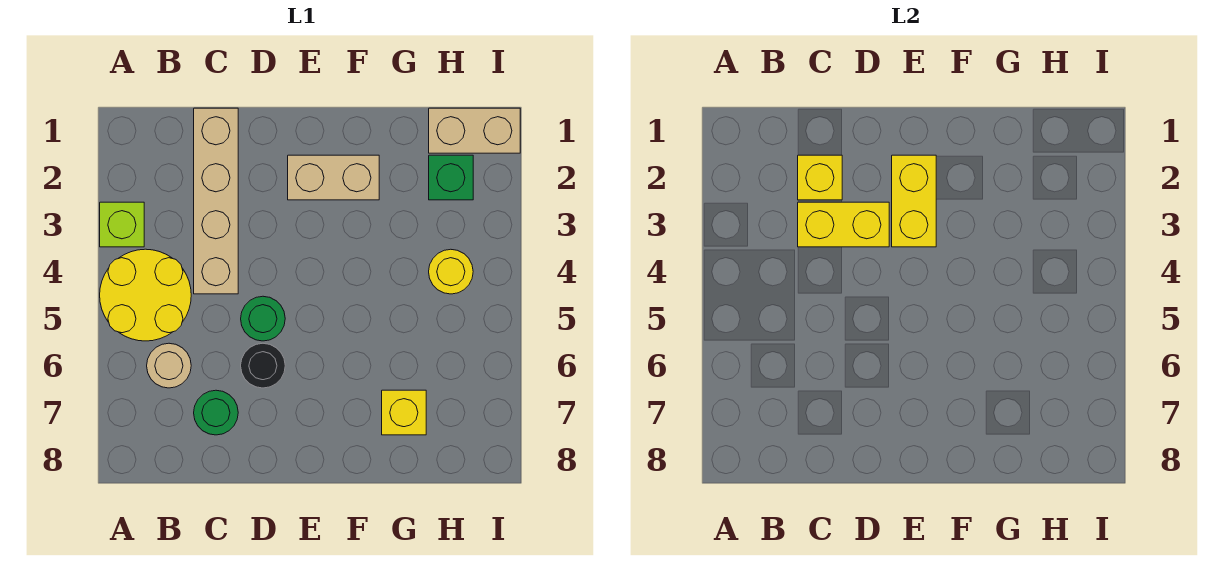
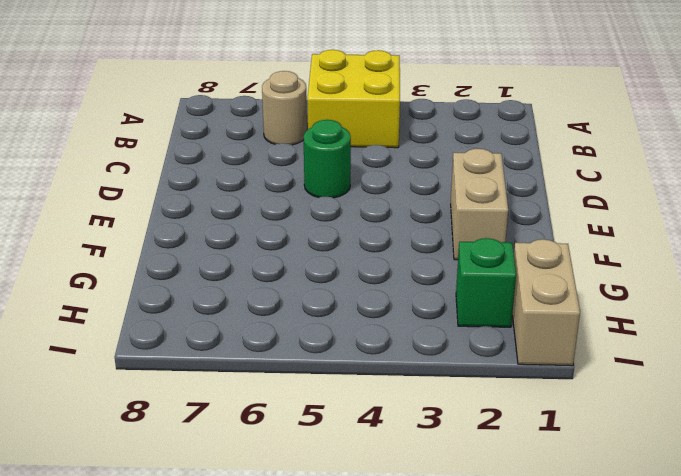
yellow brick A4:B5 level 1 -> yellow round brick A4:B5 level 1
none -> lime brick A3 level 1
none -> tan brick C1:C4 level 1
none -> green round brick C7 level 1

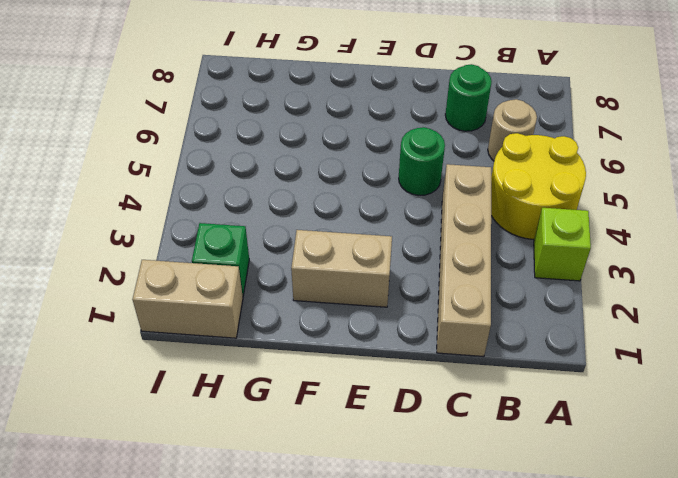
none -> black round brick D6 level 1
none -> yellow brick G7 level 1
none -> yellow round brick H4 level 1

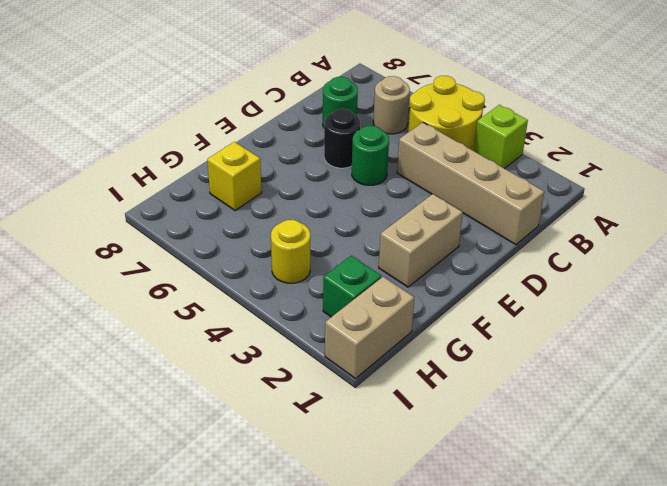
none -> yellow brick C2 level 2
none -> yellow brick C3:D3 level 2
none -> yellow brick E2:E3 level 2

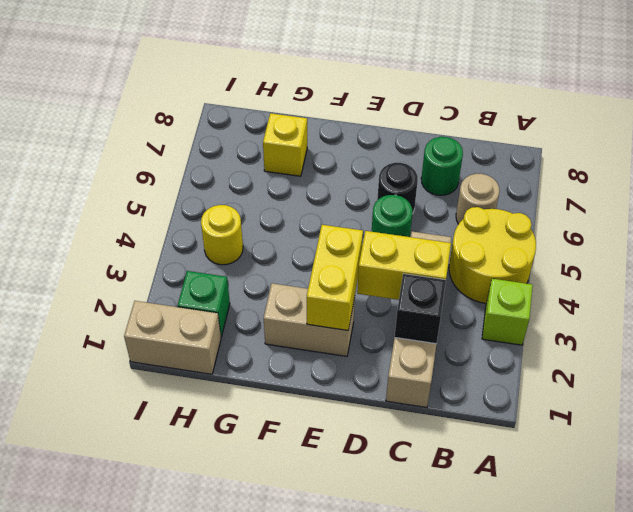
black brick C2 level 2 -> yellow brick C2 level 2

